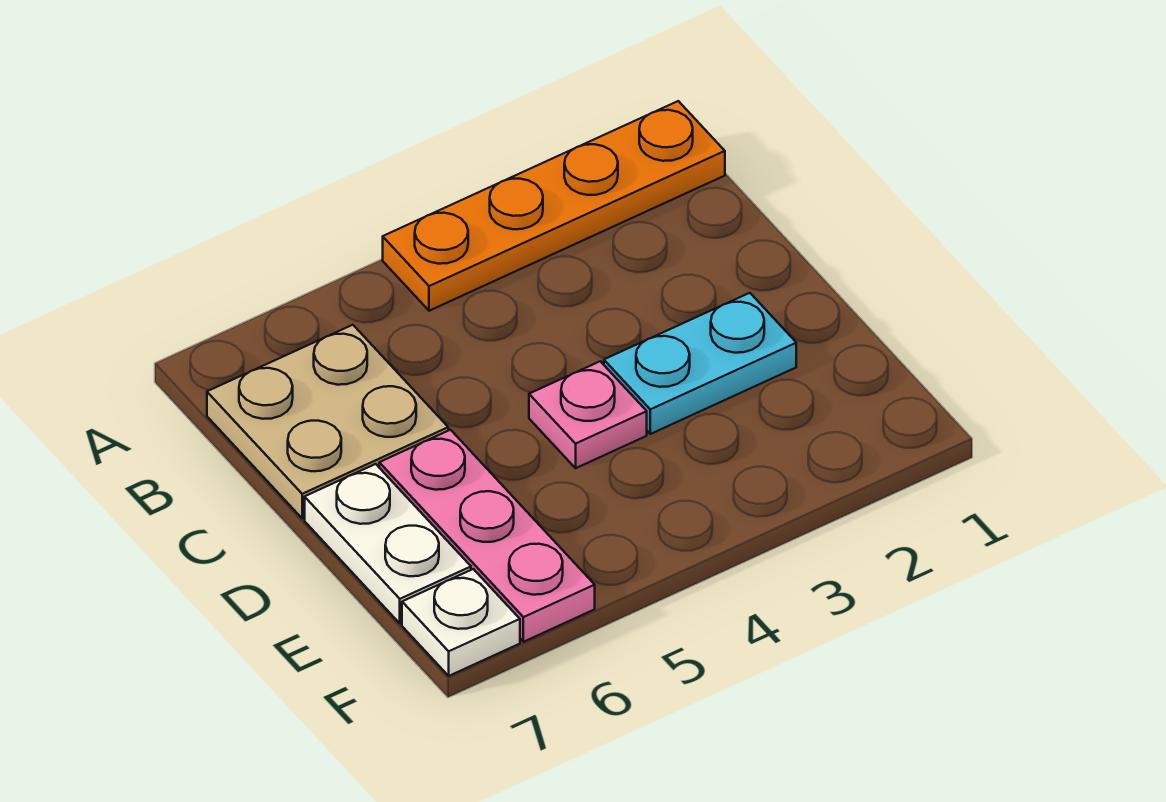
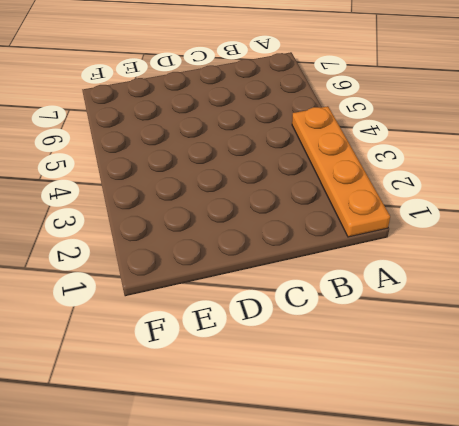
none -> tan plate B6:C7 level 1
none -> cyan plate D2:D3 level 1

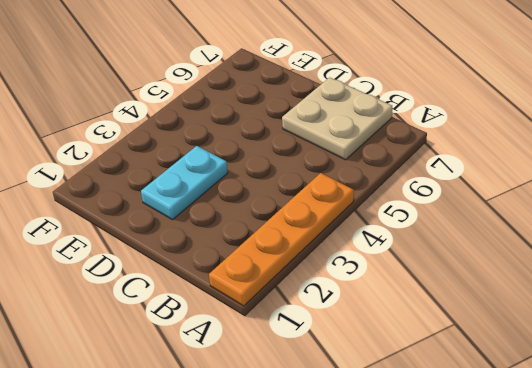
none -> pink plate D4 level 1
none -> pink plate D6:F6 level 1

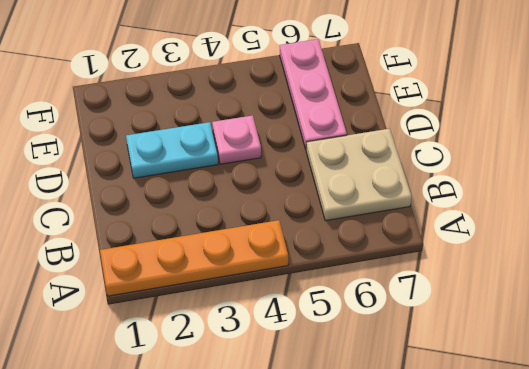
none -> white plate D7:E7 level 1
none -> white plate F7 level 1

